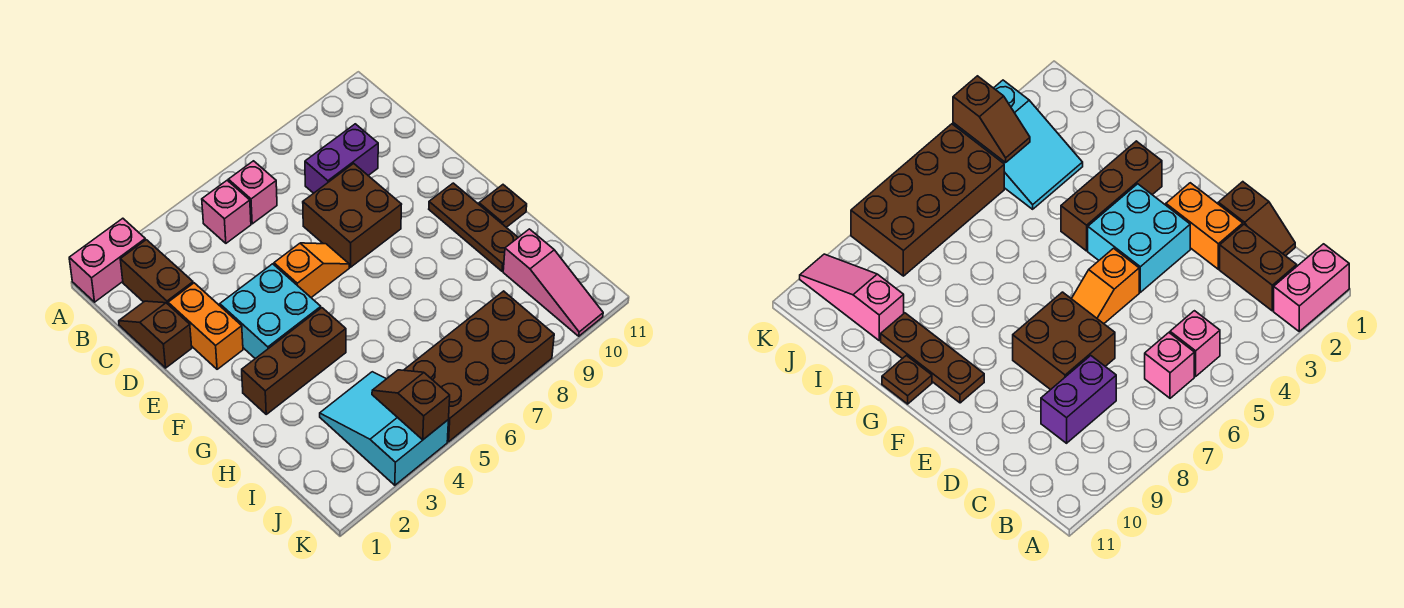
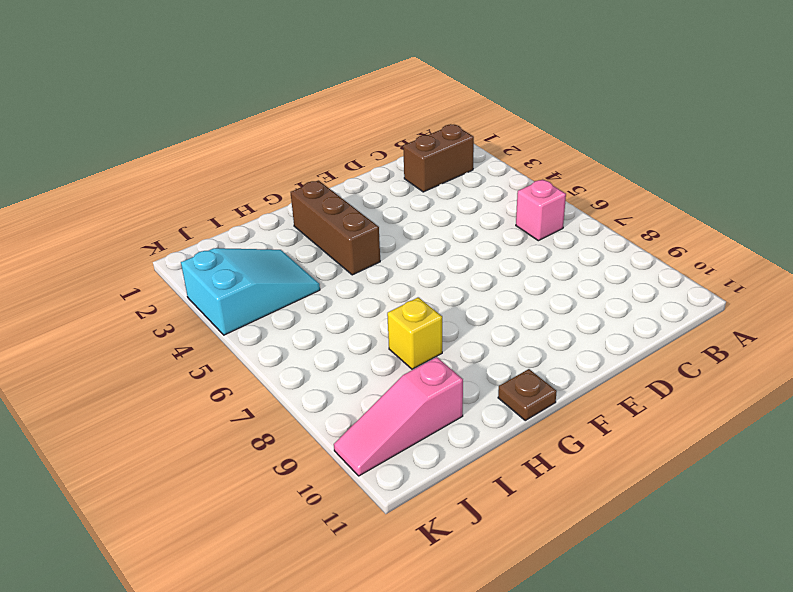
yellow brick H8 level 1 -> none
none -> pink brick A1:A2 level 1
none -> pink brick B5 level 1
none -> brown slope C1:D1 level 1 top D

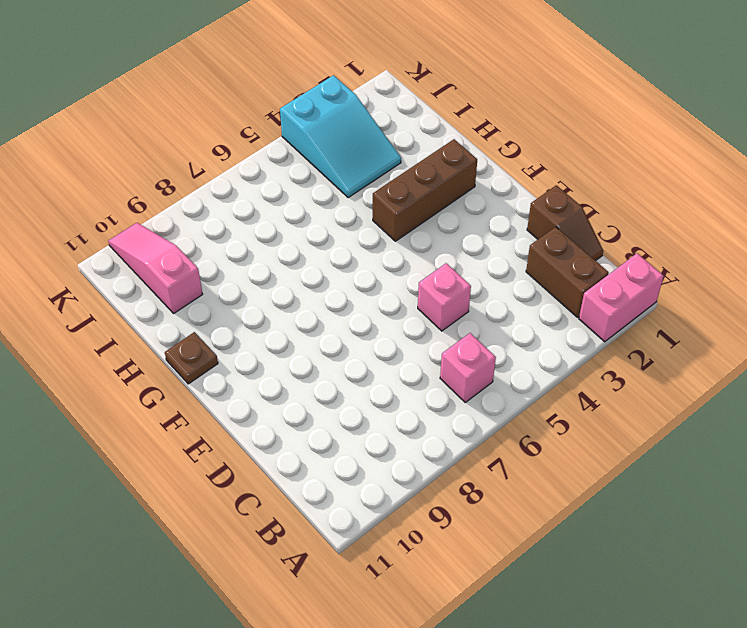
pink brick D5 level 1 -> pink brick B5 level 1
none -> purple brick C8:C9 level 1
none -> orange brick D2:E2 level 1
none -> brown brick D7:E8 level 1

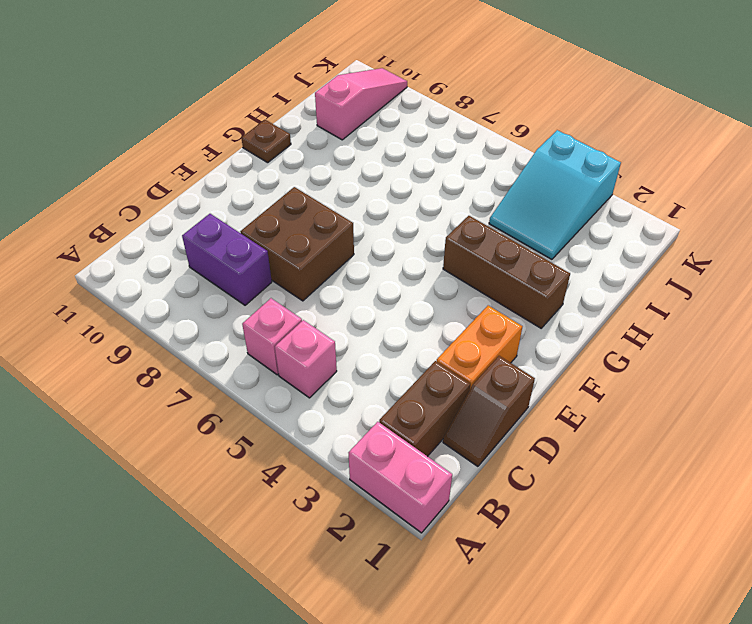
none -> cyan brick E3:F4 level 1
none -> orange slope E5:E6 level 1 top 5
none -> brown plate F10:H10 level 1

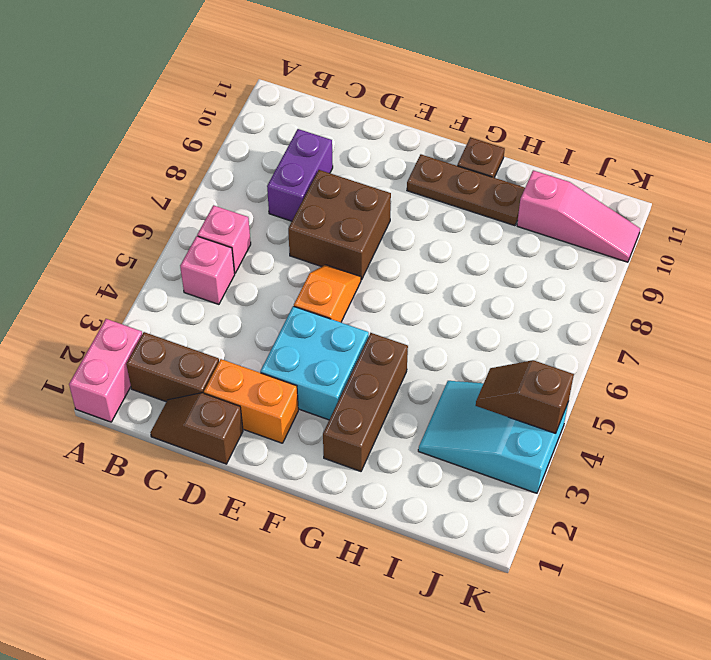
none -> brown brick J5:K8 level 1

